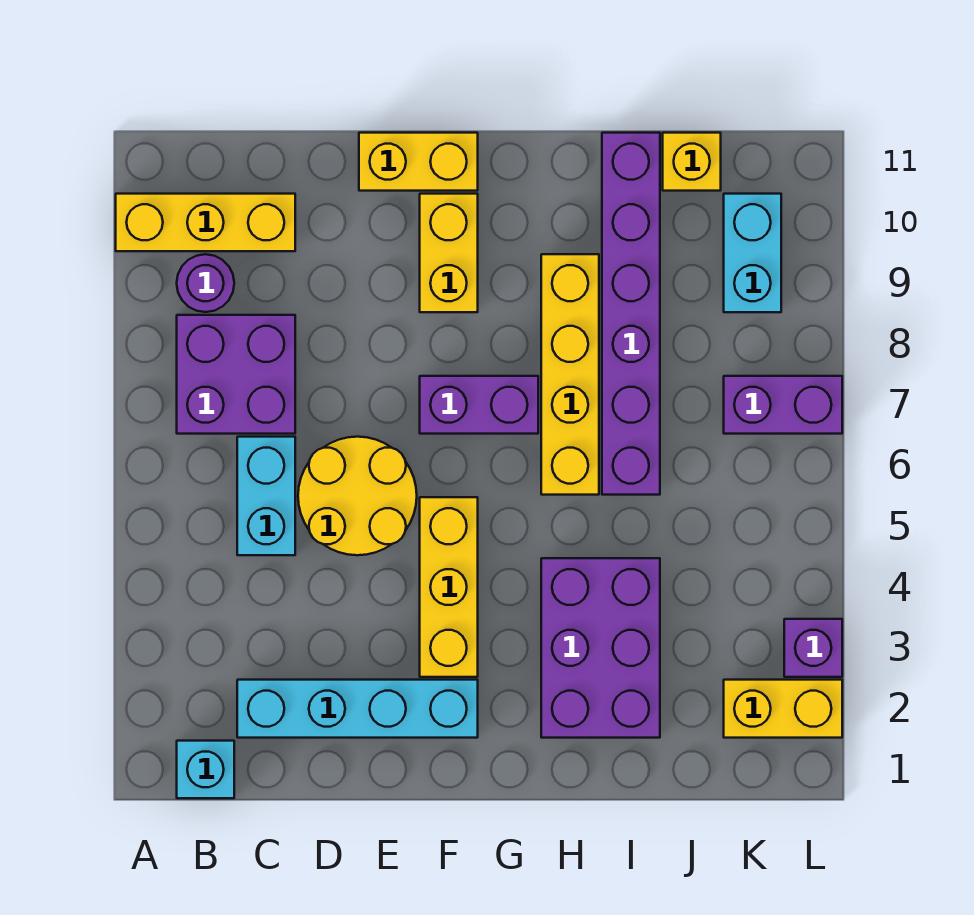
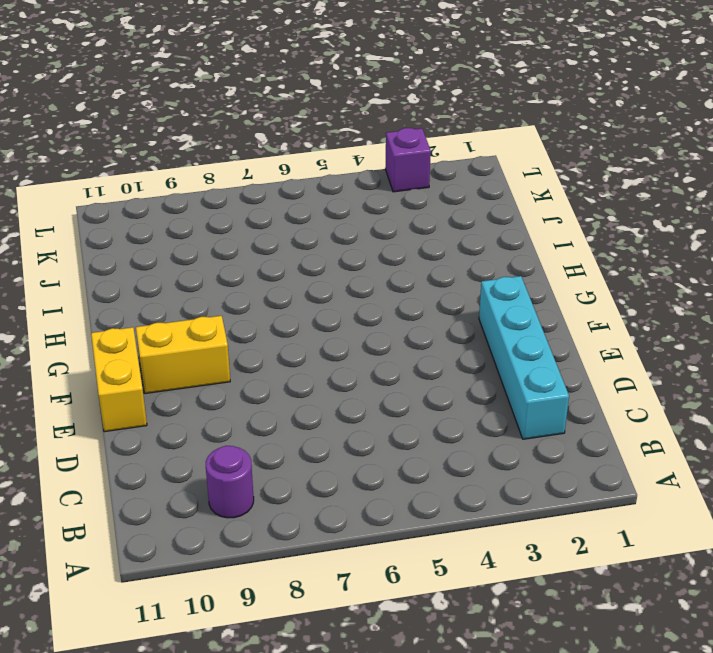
none -> yellow brick A10:C10 level 1
none -> cyan brick B1 level 1
none -> purple brick B7:C8 level 1

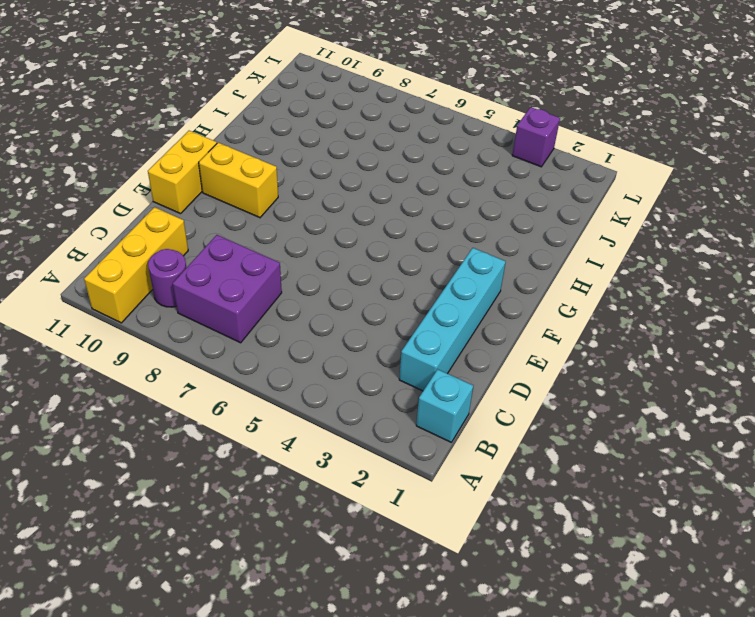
none -> cyan brick C5:C6 level 1
none -> yellow round brick D5:E6 level 1
none -> yellow brick F3:F5 level 1

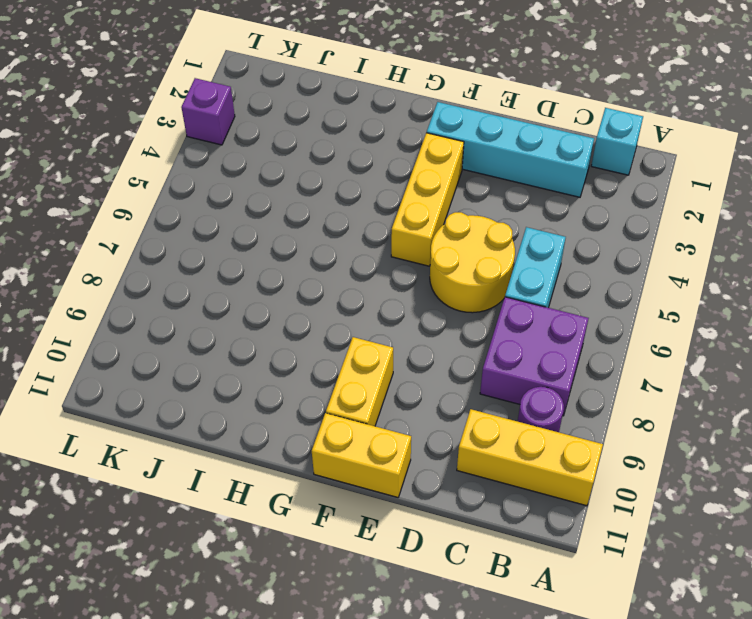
none -> purple brick F7:G7 level 1
none -> purple brick H2:I4 level 1
none -> yellow brick H6:H9 level 1

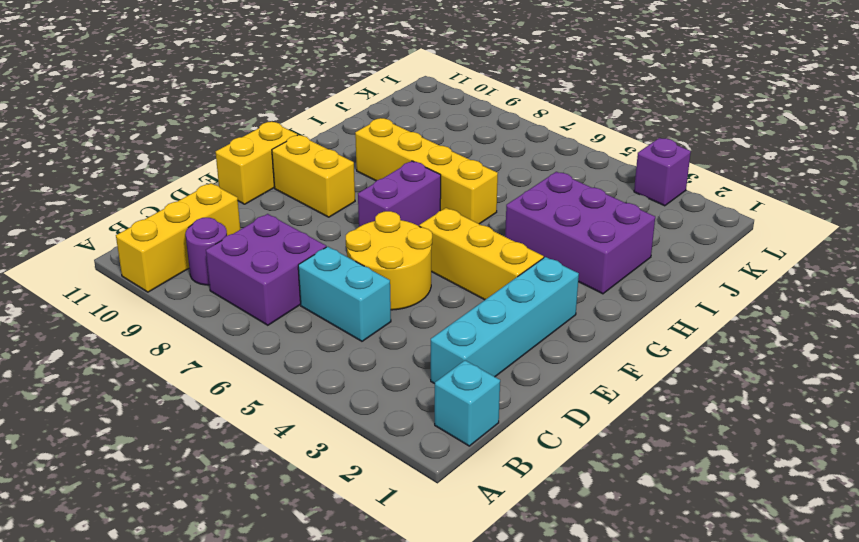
none -> purple brick I6:I11 level 1
none -> yellow brick J11 level 1
none -> yellow brick K2:L2 level 1

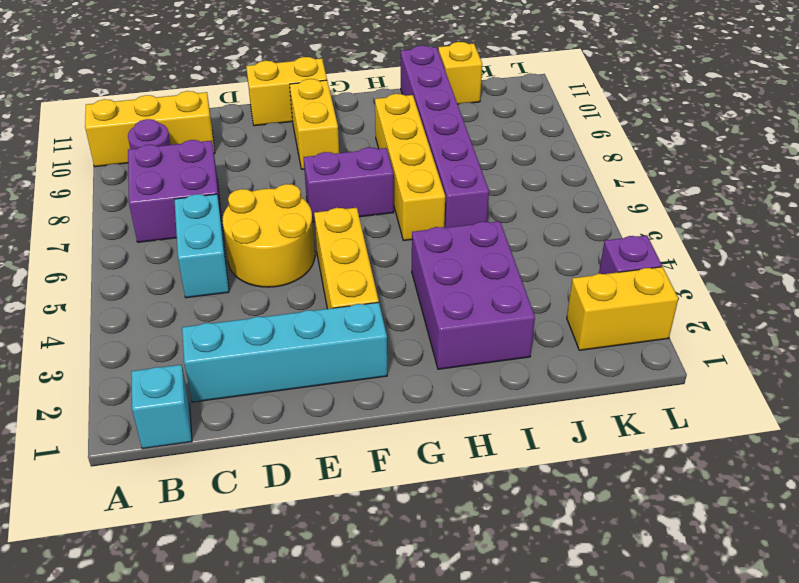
none -> purple brick K7:L7 level 1
none -> cyan brick K9:K10 level 1

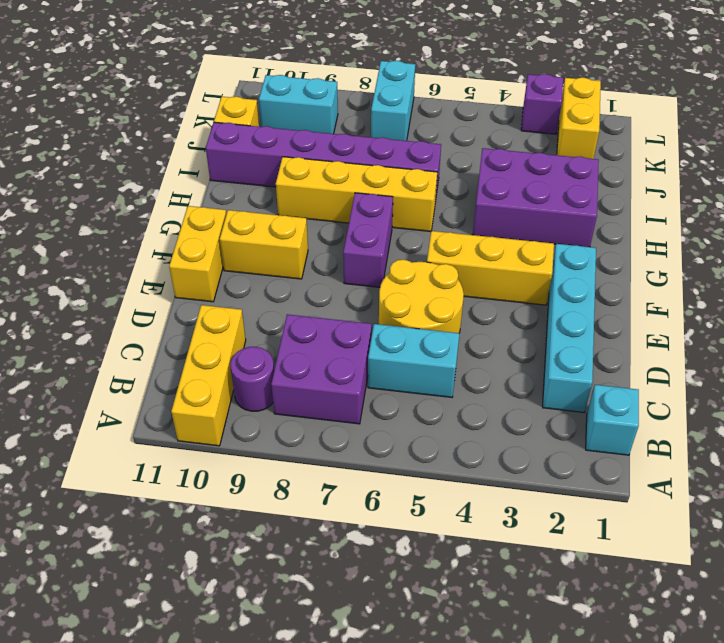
cyan brick K7:L7 level 1 -> purple brick K7:L7 level 1

